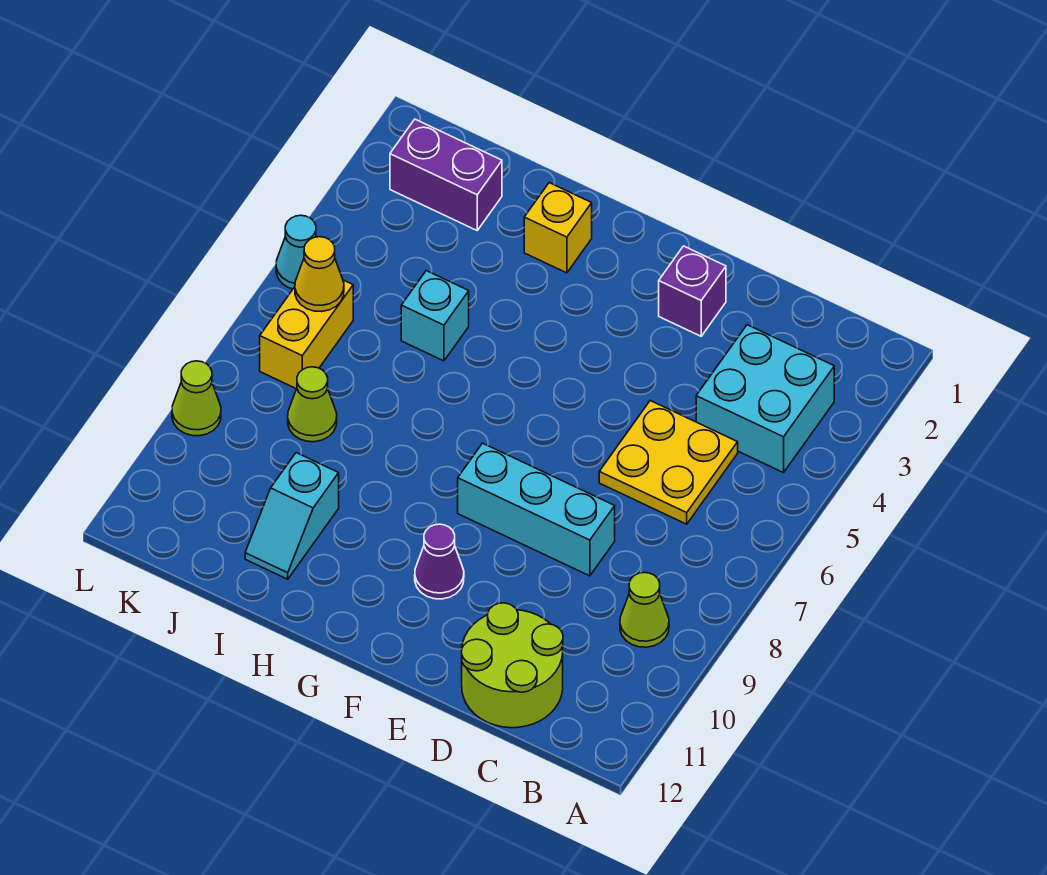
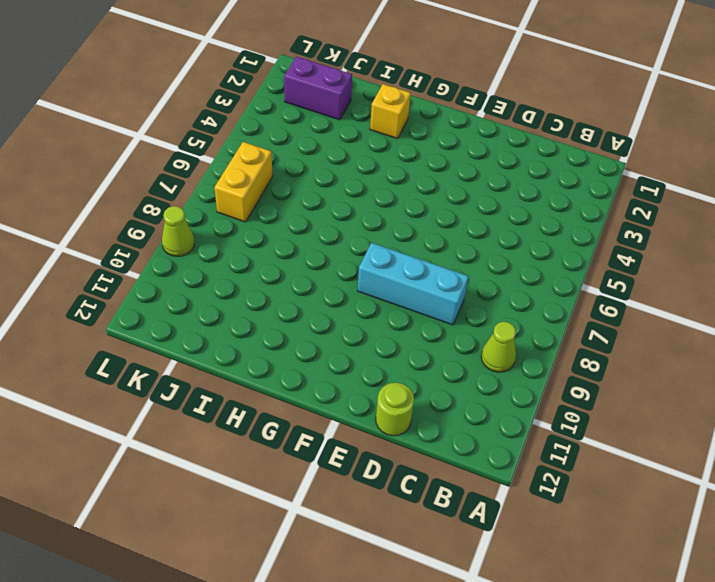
lime round brick D12 level 1 -> lime round brick C11:D12 level 1
none -> cyan brick B3:C4 level 1
none -> yellow plate C5:D6 level 1
none -> purple brick E2 level 1

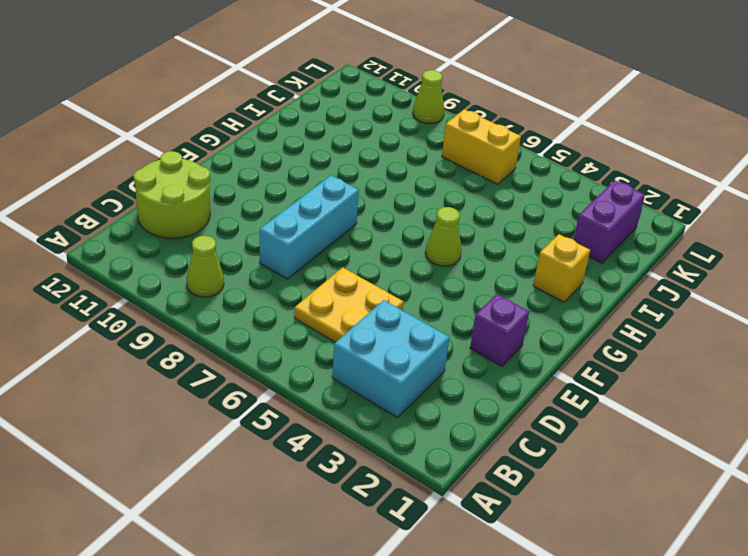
lime cone G5 level 1 -> lime cone J8 level 1
none -> purple cone F10 level 1
none -> cyan brick I5 level 1
none -> cyan slope I10:I11 level 1 top 10

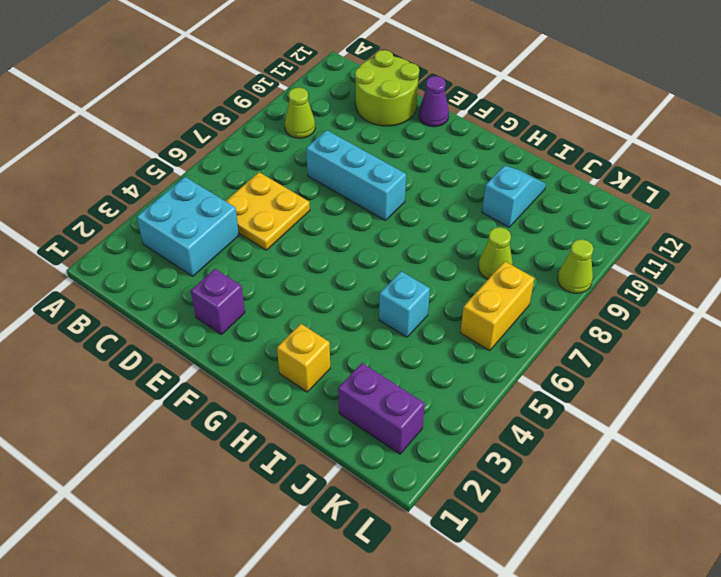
purple cone E12 level 1 -> purple cone F10 level 1
none -> cyan cone L5 level 1
none -> yellow cone K6 level 2

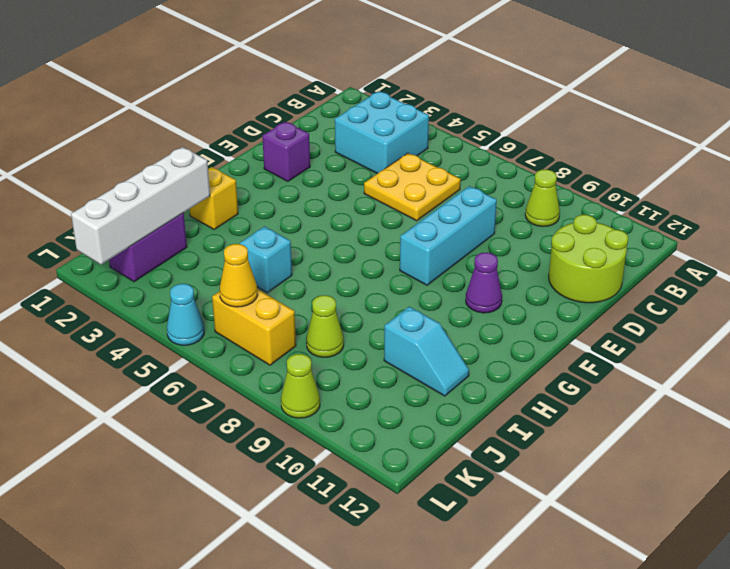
white brick I2:L2 level 2 -> none

